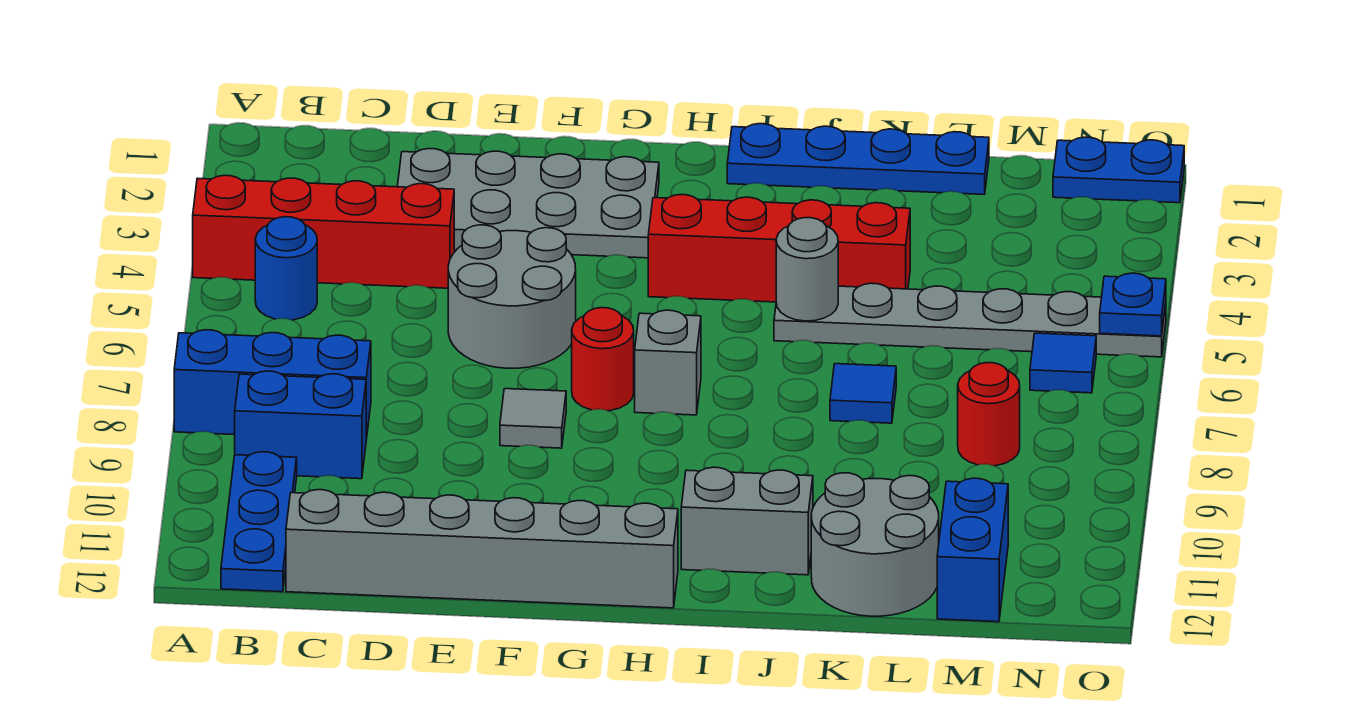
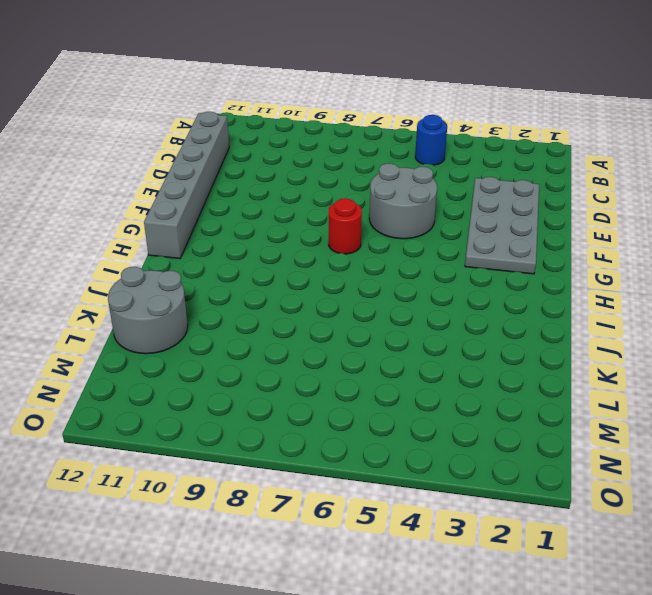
none -> red brick A4:D4 level 1
none -> blue brick A8:C8 level 1
none -> blue brick B9:C9 level 1

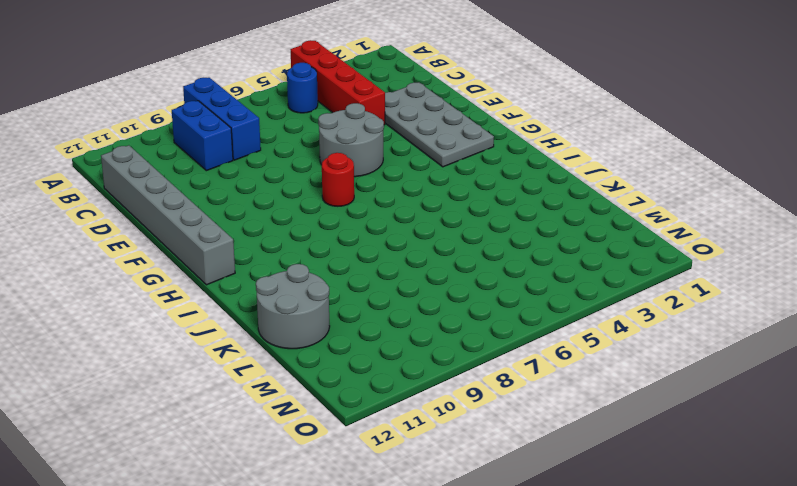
none -> blue plate B10:B12 level 1
none -> grey tile F8 level 1
none -> red brick H4:K4 level 1

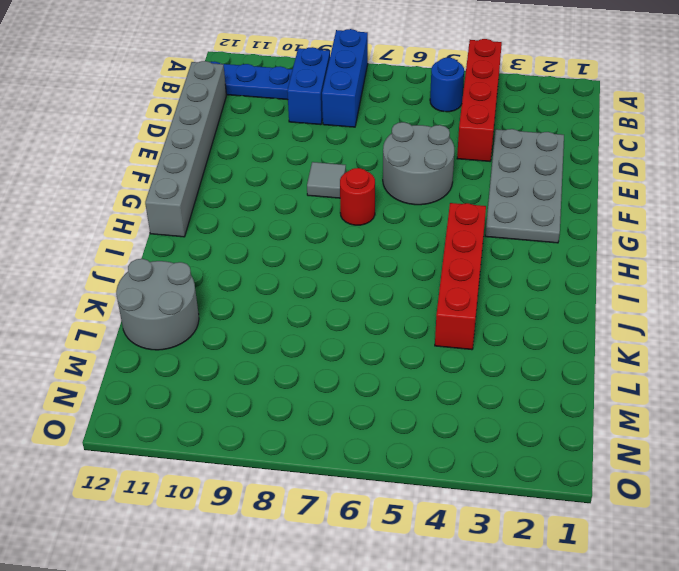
none -> grey brick H7 level 1
none -> blue plate I1:L1 level 1
none -> grey brick I11:J11 level 1

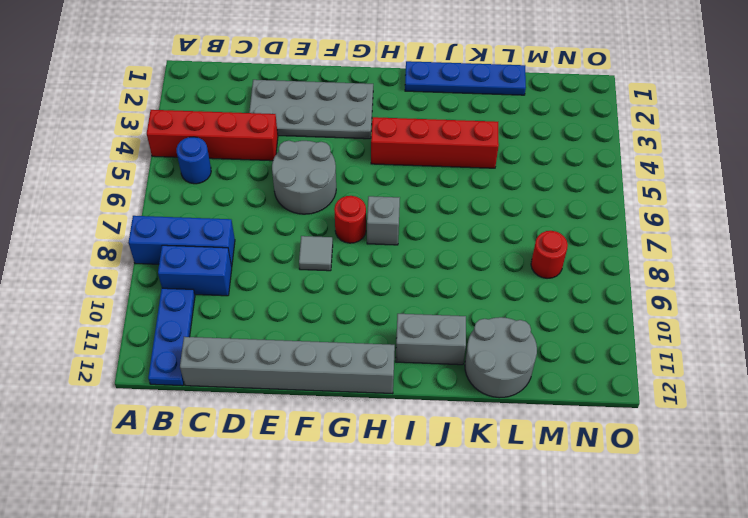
none -> grey plate J5:O5 level 1
none -> blue tile K7 level 1
none -> blue brick M11:M12 level 1

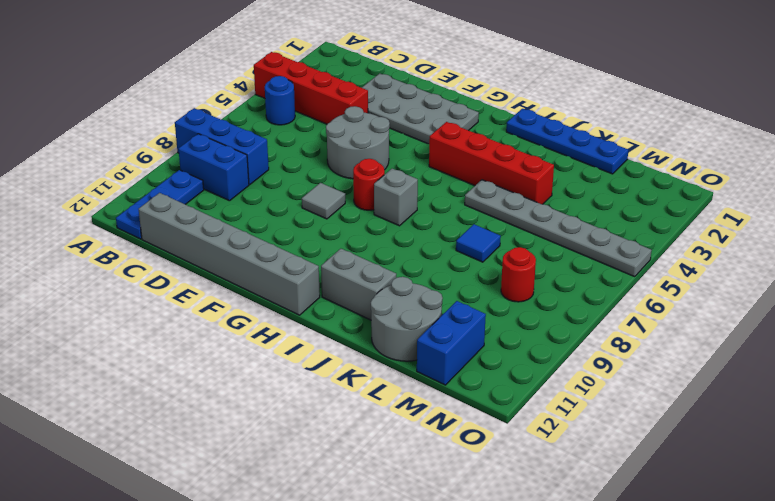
none -> blue plate N1:O1 level 1
none -> blue tile N6 level 1
none -> grey round brick J5 level 2

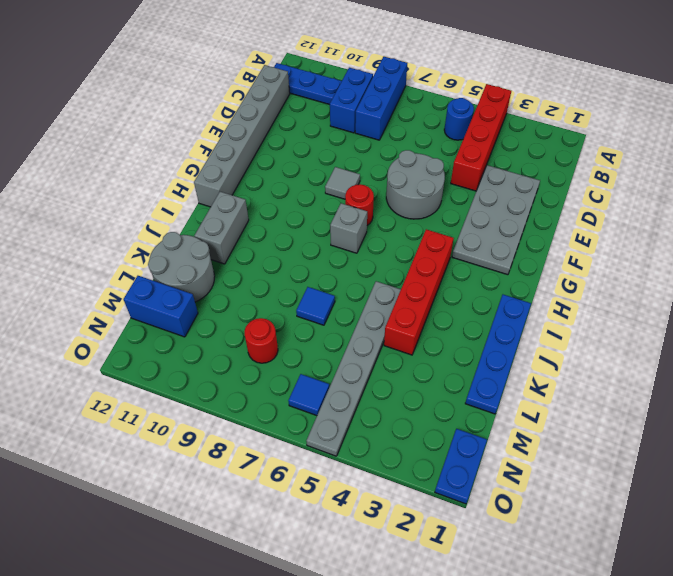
none -> grey round brick J5 level 2
none -> blue plate O5 level 2

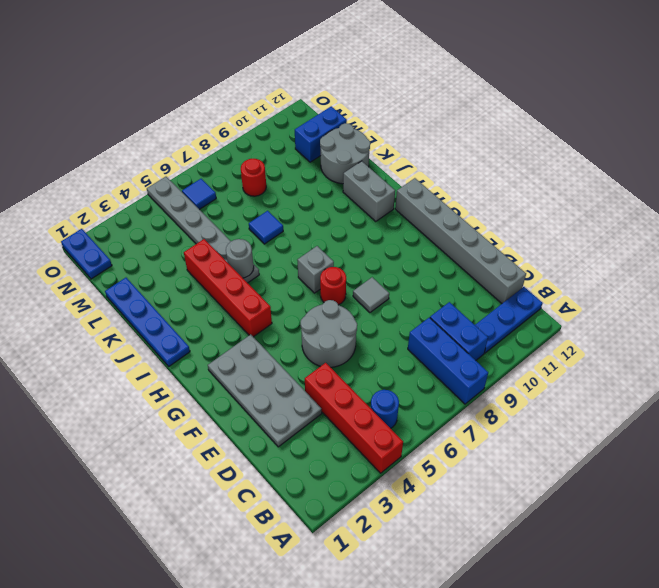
none -> blue plate O5 level 2

